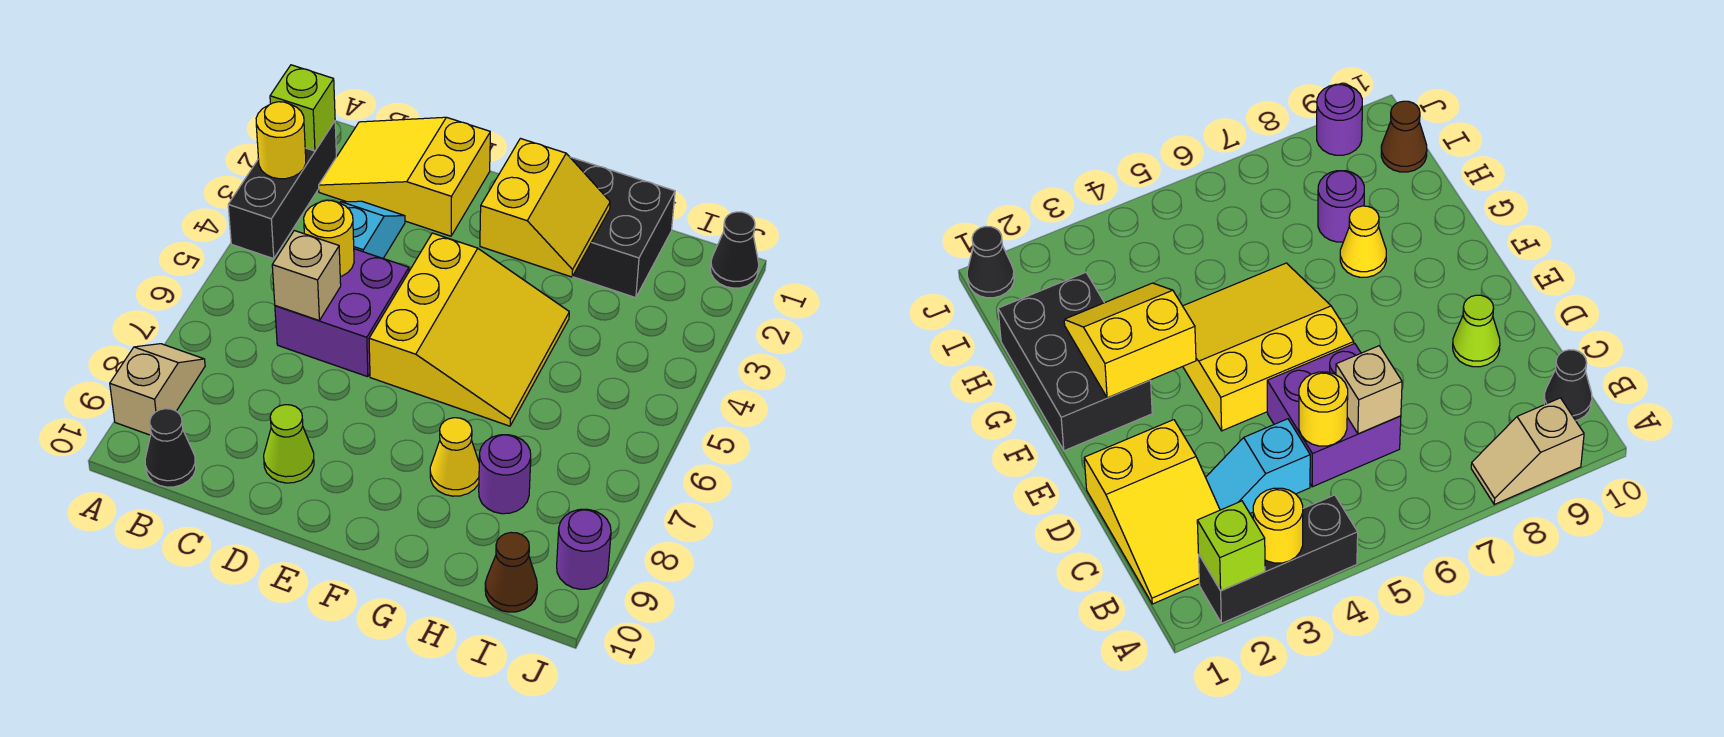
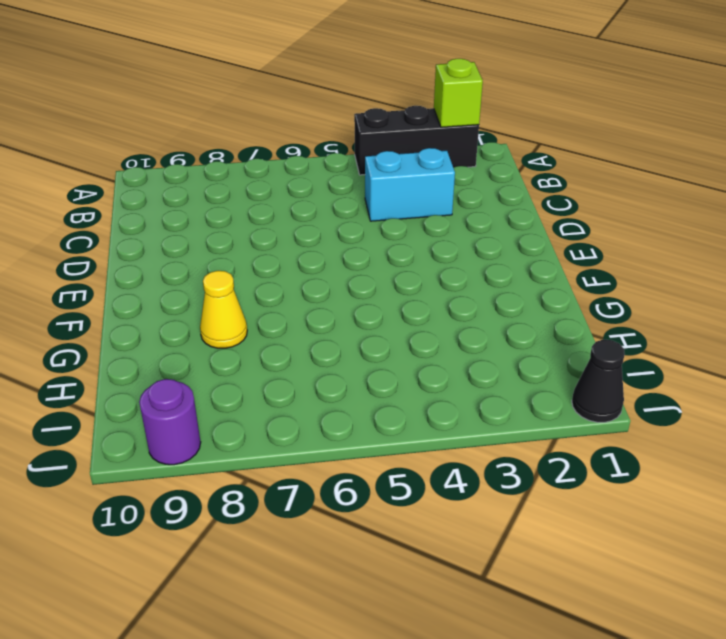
cyan brick C3:C4 level 1 -> cyan slope C3:C4 level 1 top 4
none -> tan slope A8:A9 level 1 top 9
none -> yellow slope B1:D2 level 1 top D
none -> black cone B10 level 1

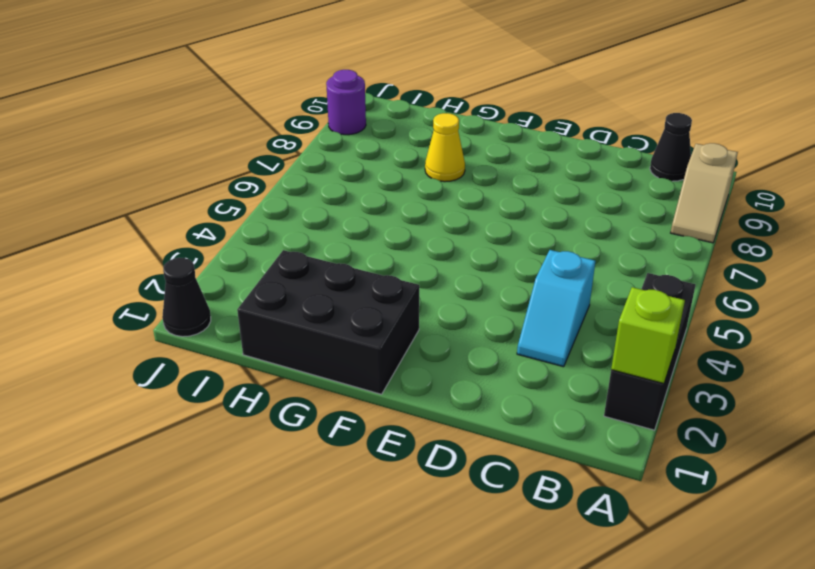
none -> yellow slope B1:D2 level 1 top D
none -> purple brick C5:D6 level 1
none -> lime cone D9 level 1

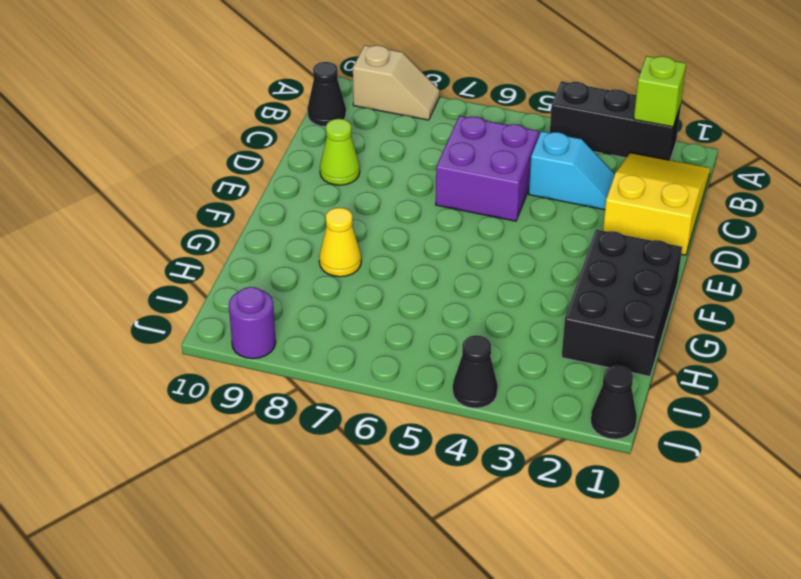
black cone J4 level 1 -> none
none -> yellow slope E4:G6 level 1 top E
none -> purple round brick H8 level 1
none -> brown cone I10 level 1

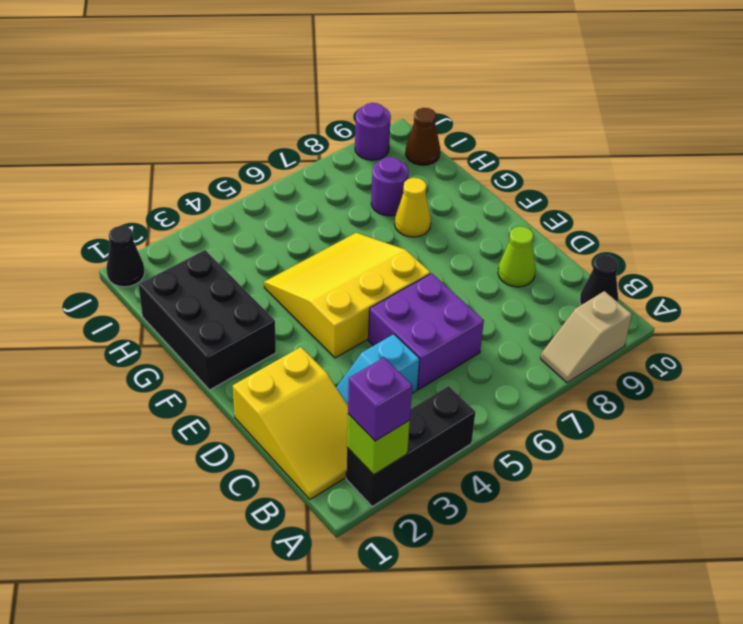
purple brick A2 level 3 -> none
none -> yellow round brick A3 level 2
none -> yellow round brick C5 level 2
none -> tan brick C6 level 2

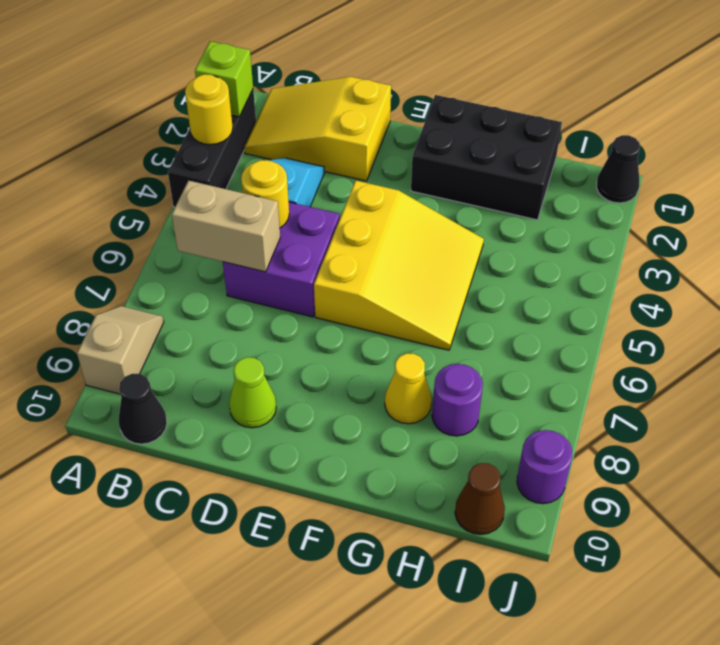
tan brick B6:C6 level 2 -> tan brick C6 level 2
none -> yellow slope F2:G3 level 2 top F

